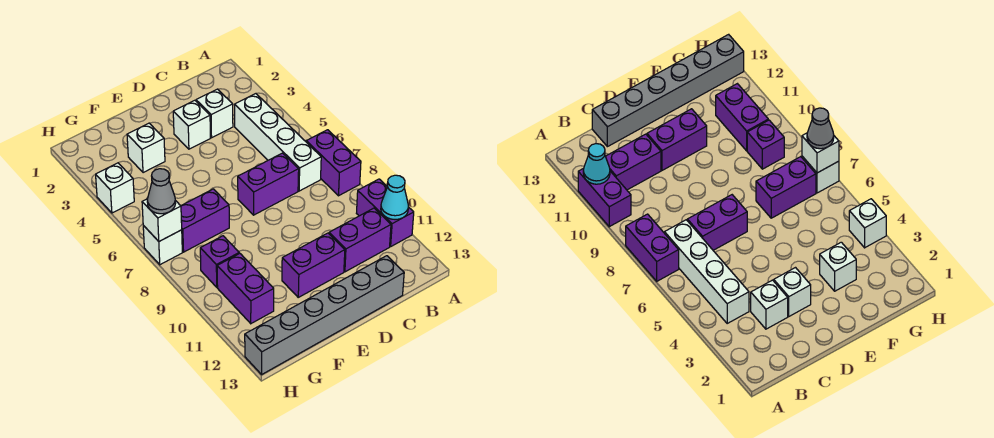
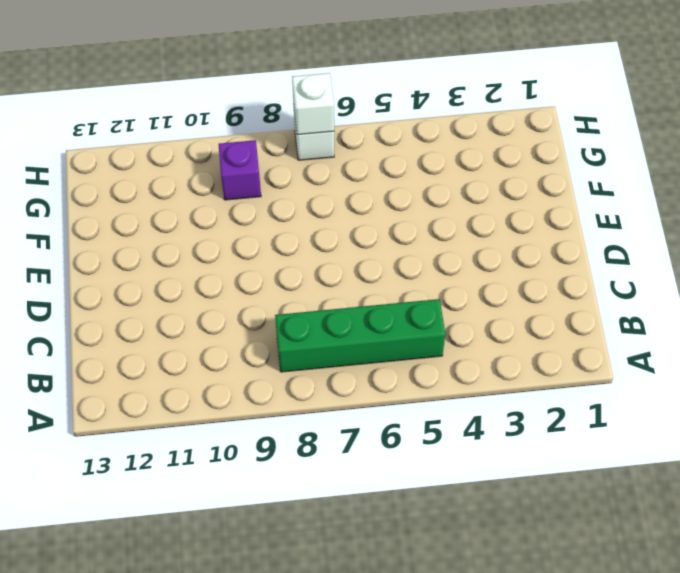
green brick B5:B8 level 1 -> white brick B4:B7 level 1
none -> purple brick A7:A8 level 1
none -> purple brick A10:A11 level 1
none -> purple brick B11:C11 level 1

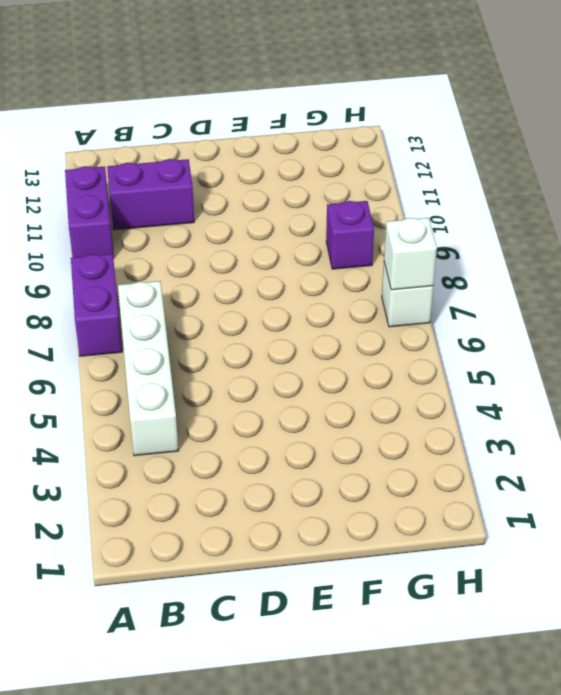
none -> white brick C3 level 1
none -> purple brick C7:D7 level 1
none -> grey brick C13:H13 level 1

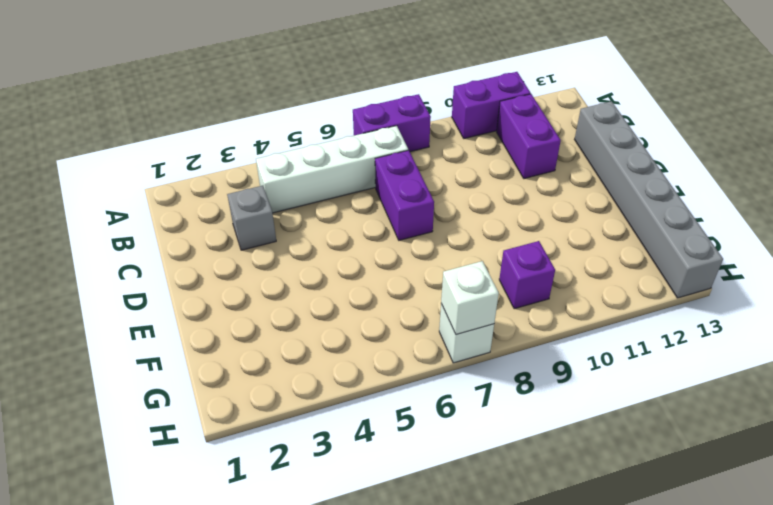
grey brick C3 level 1 -> white brick C3 level 1
none -> white brick D3 level 1
none -> purple brick D11:E11 level 1
none -> white brick F3 level 1

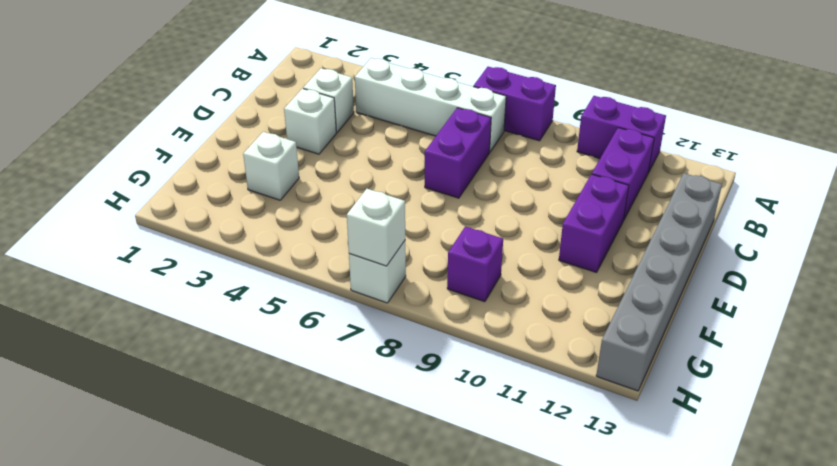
none -> purple brick F7:G7 level 1
none -> purple brick G10:G11 level 1
none -> white brick H4 level 1

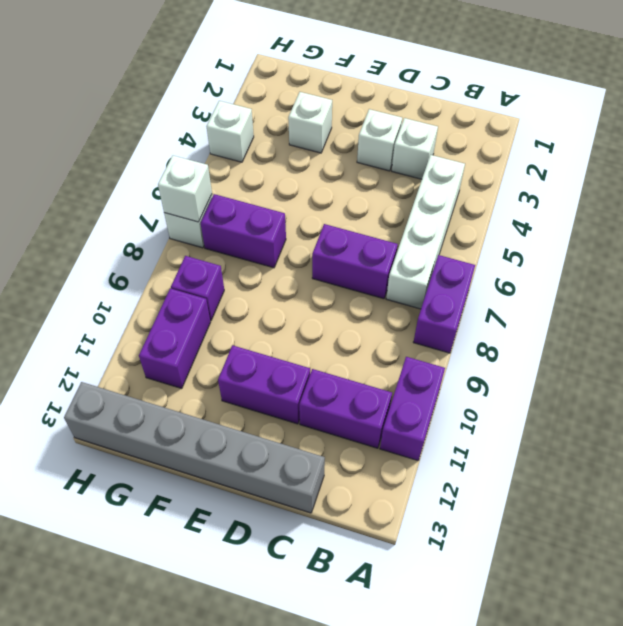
none -> cyan cone A11 level 2
none -> grey cone H7 level 3

